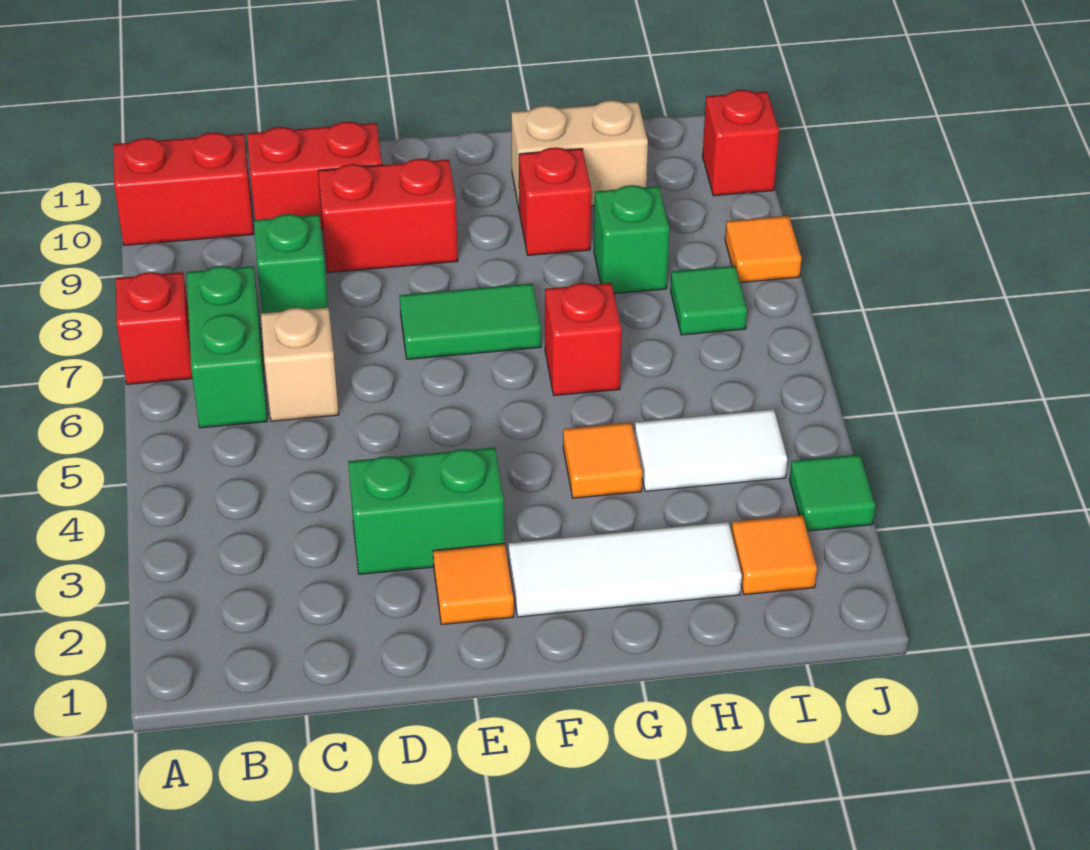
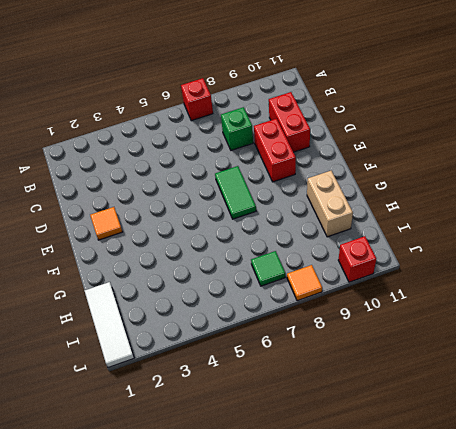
white tile H1:J1 level 1 -> white tile F2:H2 level 1
none -> red brick A10:B10 level 1
none -> green brick B6:B7 level 1
none -> tan brick C6 level 1

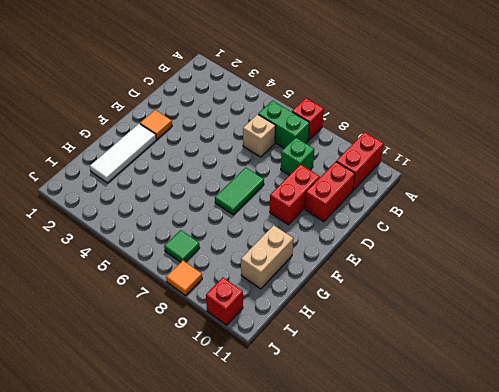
none -> green brick D3:E3 level 1
none -> orange tile G4 level 1
none -> red brick G6 level 1

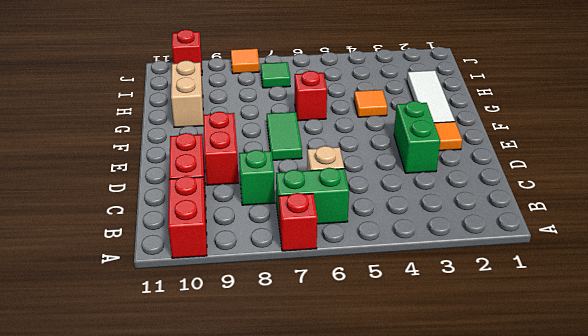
none -> red brick G9 level 1
none -> white tile H4:I4 level 1
none -> green brick H8 level 1

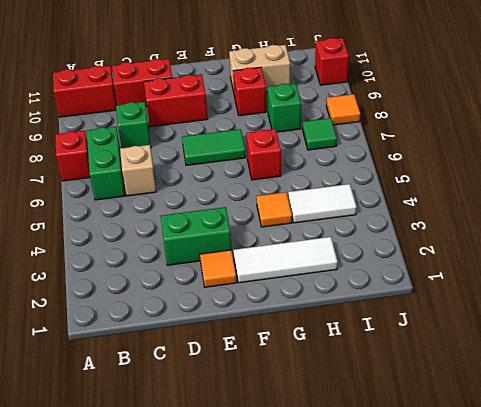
none -> orange tile I2 level 1
none -> green tile J3 level 1

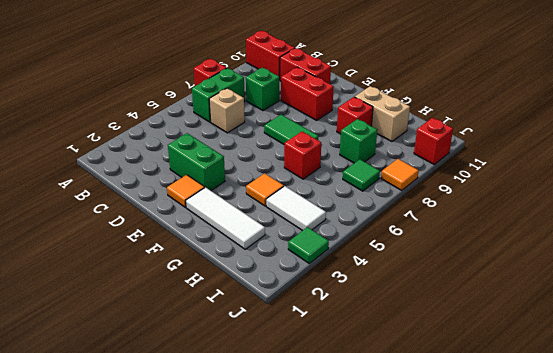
none -> orange tile I2 level 1

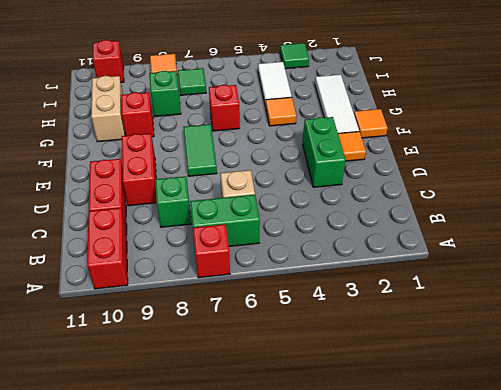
orange tile F1 level 1 -> orange tile I2 level 1

